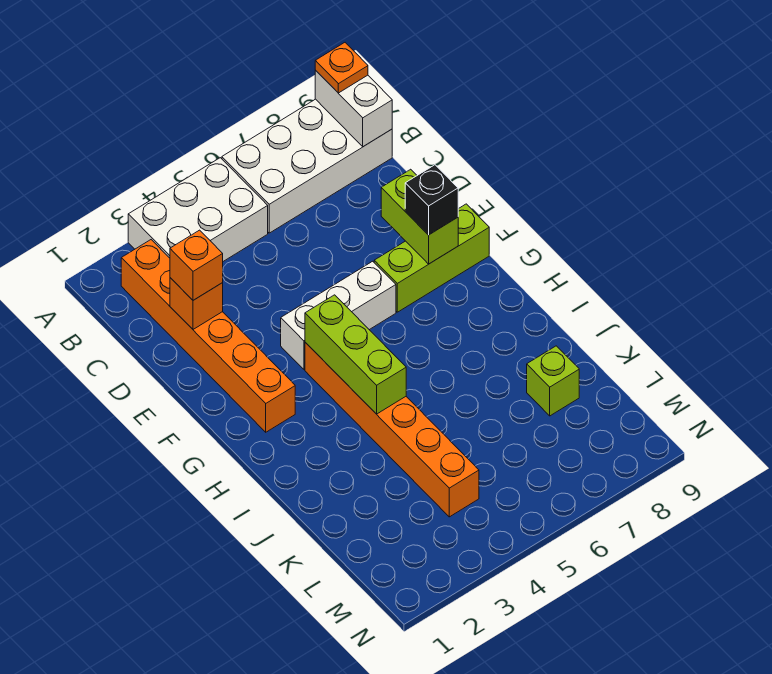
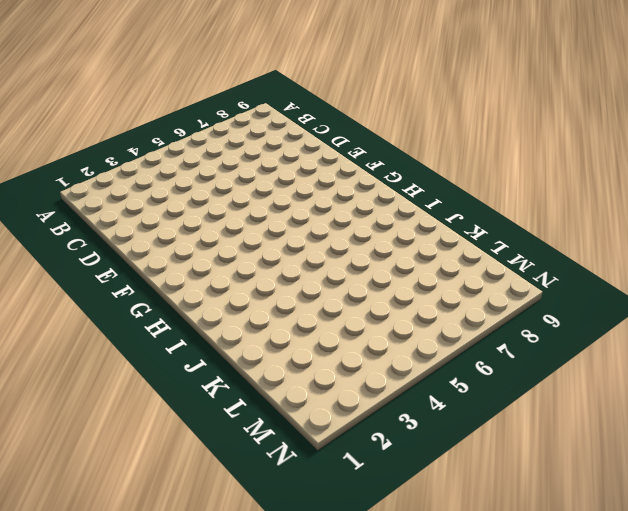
none -> white brick A3:B5 level 1
none -> white brick A6:B9 level 1
none -> orange brick B2:G2 level 1

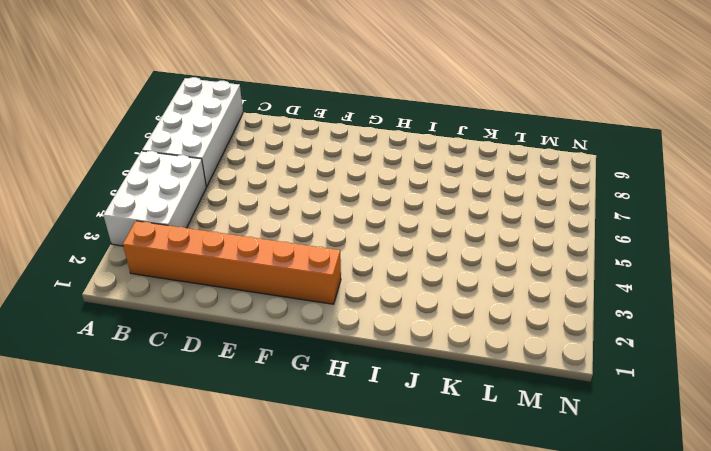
none -> white brick F4:F6 level 1
none -> lime brick F7:F9 level 1
none -> orange brick G4:L4 level 1

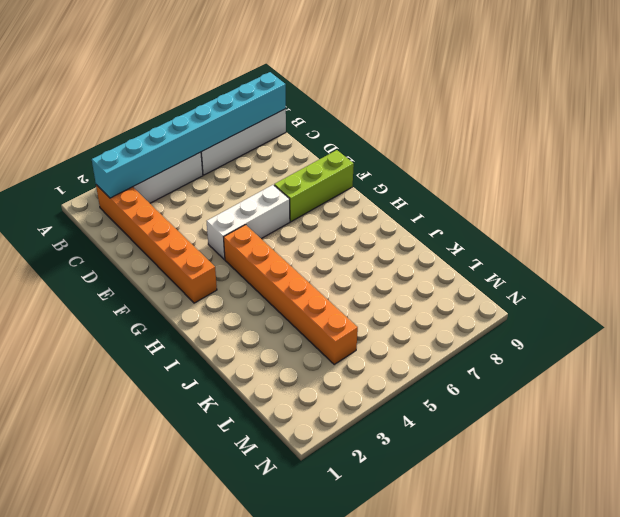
cyan brick B2:B9 level 2 -> white brick A9:B9 level 2
none -> lime brick K8 level 1
none -> orange brick D2 level 2
none -> lime brick E8:F8 level 2

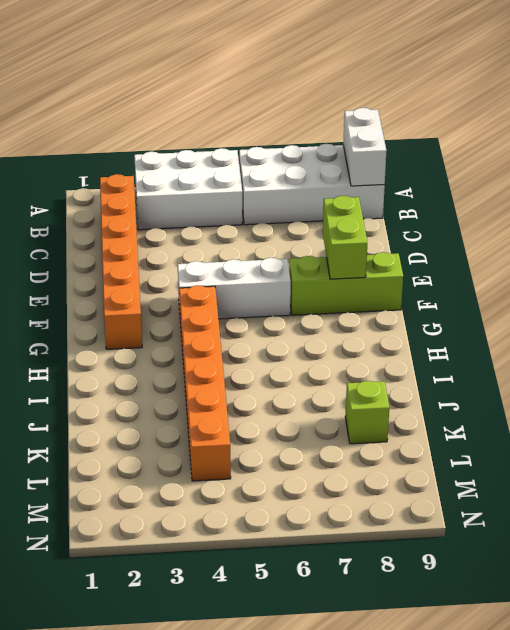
none -> orange brick D2 level 2
none -> lime brick G4:I4 level 2
none -> orange plate A9 level 3

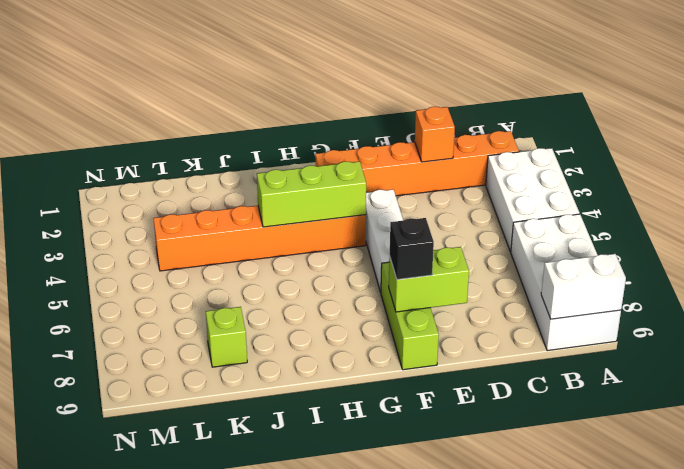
none -> orange plate A9 level 3
none -> orange brick D2 level 3

